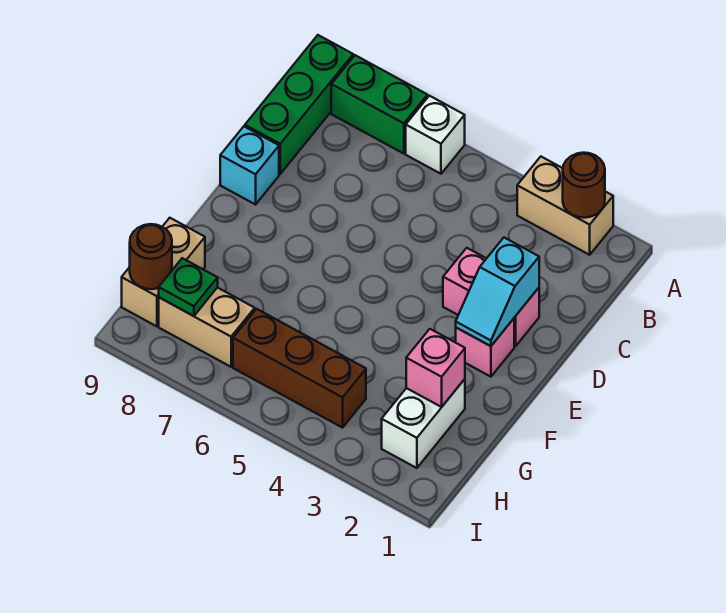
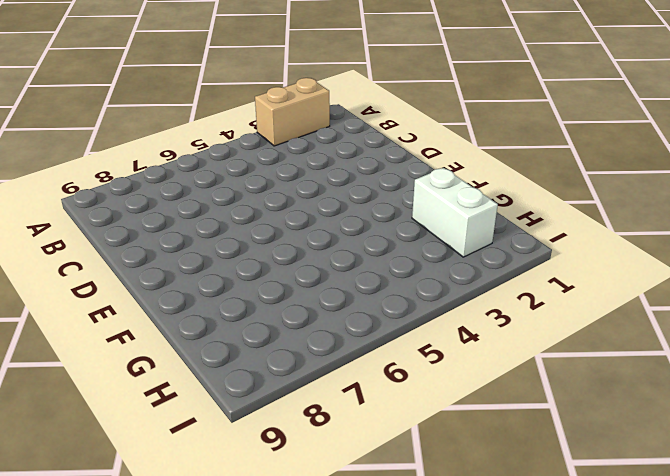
none -> white brick A6 level 1
none -> green brick A7:A8 level 1
none -> green brick A9:C9 level 1

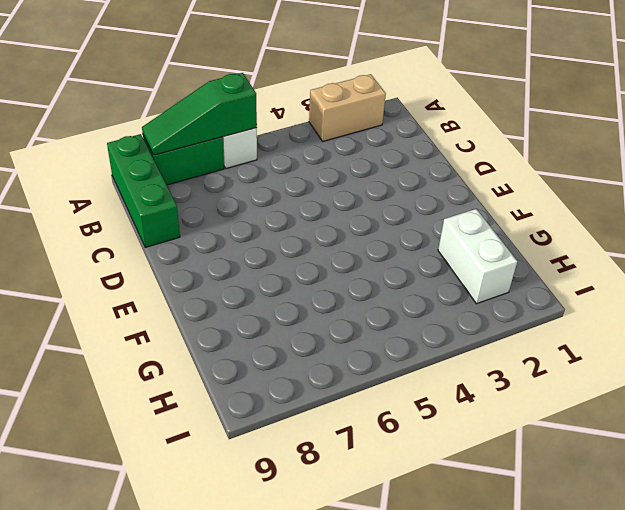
green slope A6:A8 level 2 top 6 -> none
none -> pink brick D2:D3 level 1
none -> cyan brick D9 level 1
none -> pink brick E2 level 1

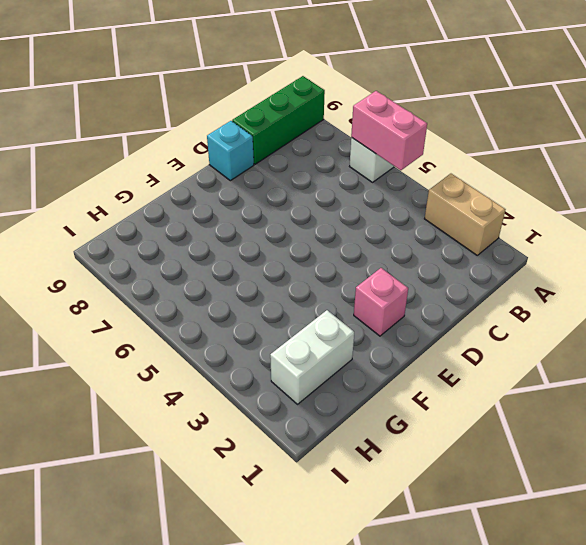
pink brick A5:A6 level 2 -> pink brick D2:D3 level 1
none -> green brick A7:A8 level 1
none -> tan brick G9:H9 level 1
none -> brown brick H4:H6 level 1

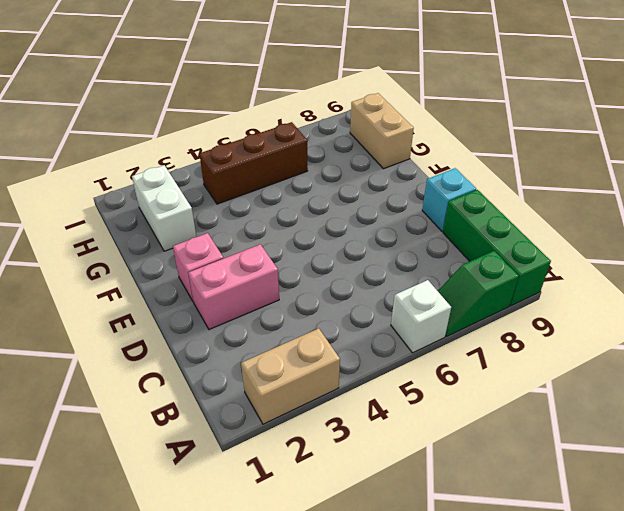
green slope A7:A8 level 1 top 8 -> green brick A7:A8 level 1
none -> tan brick H7:H8 level 1
none -> brown round brick A2 level 2
none -> cyan slope D2:E2 level 2 top D

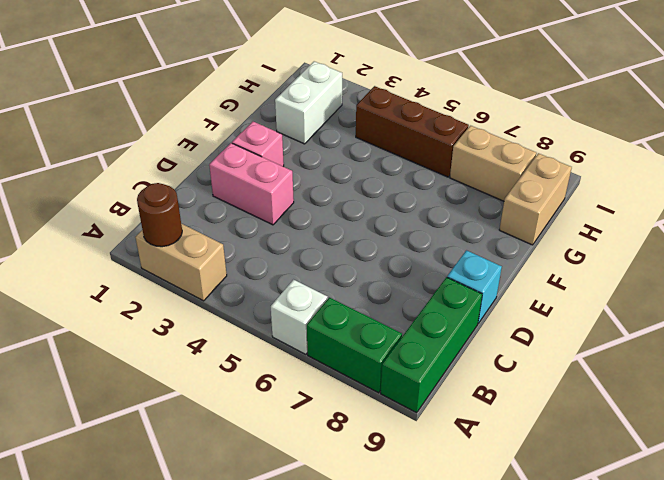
none -> cyan slope D2:E2 level 2 top D
none -> pink brick G2 level 2
none -> green plate H8 level 2

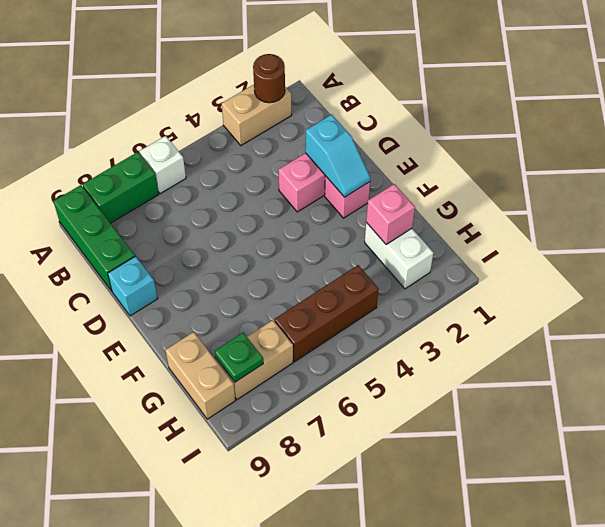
none -> brown round brick H9 level 2

